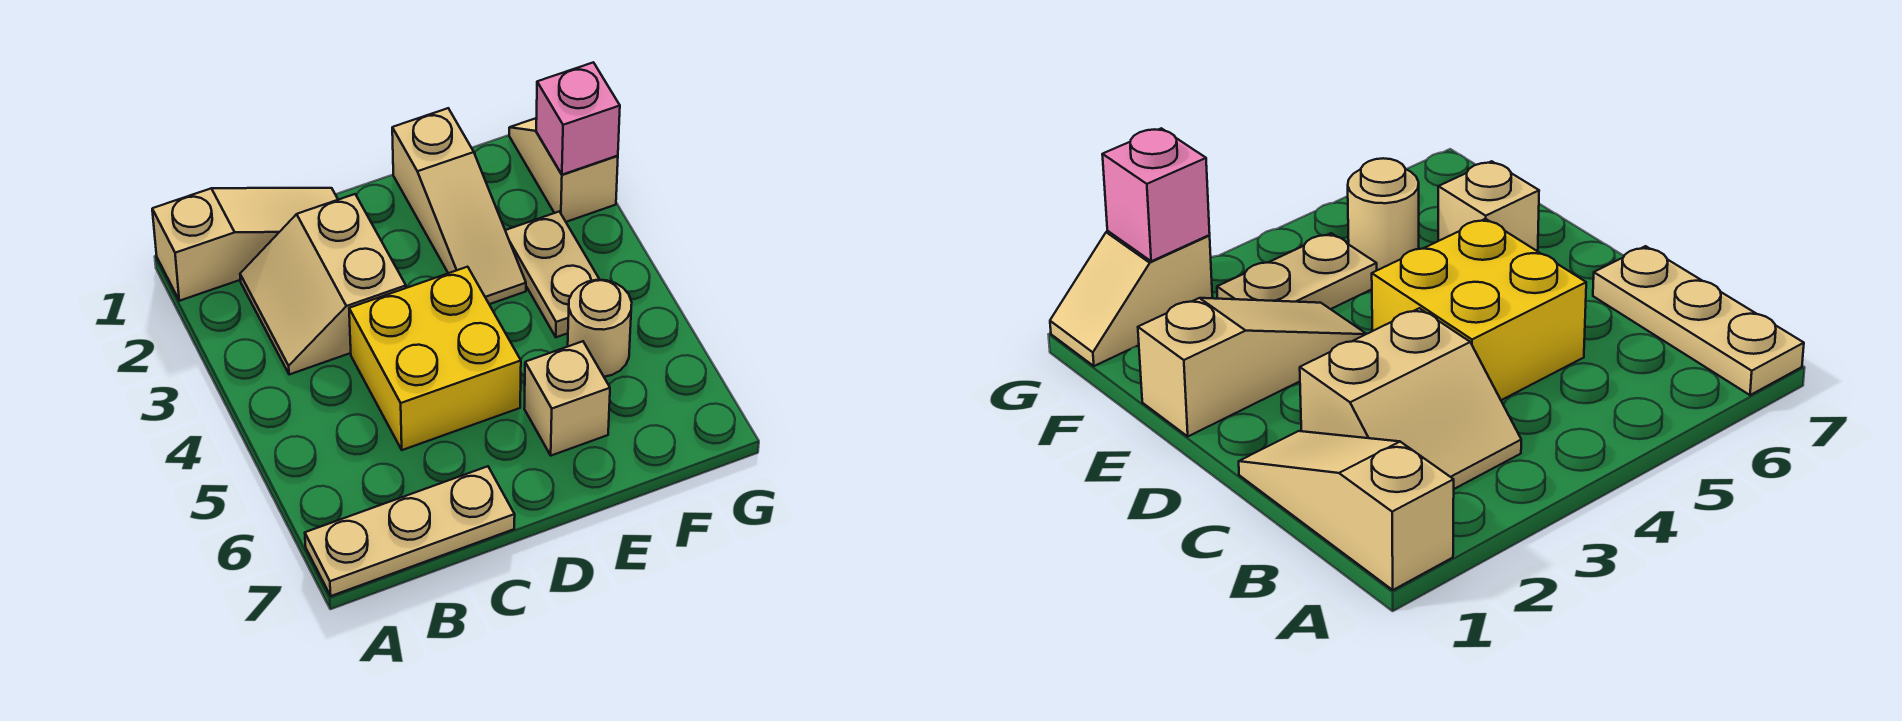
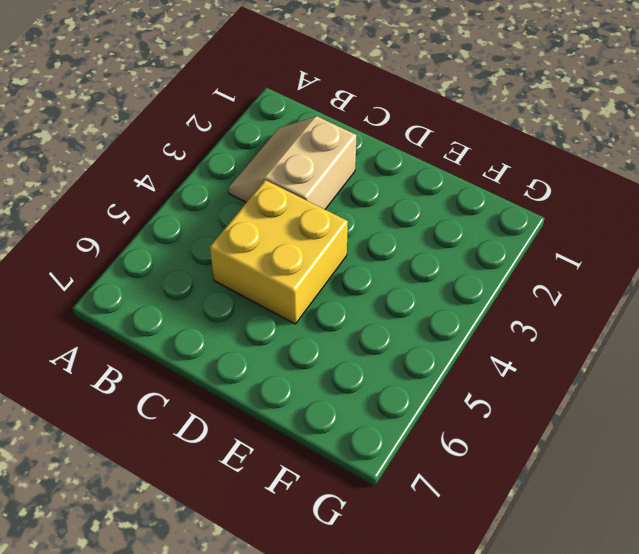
none -> tan slope A1:C1 level 1 top A
none -> tan plate A7:C7 level 1

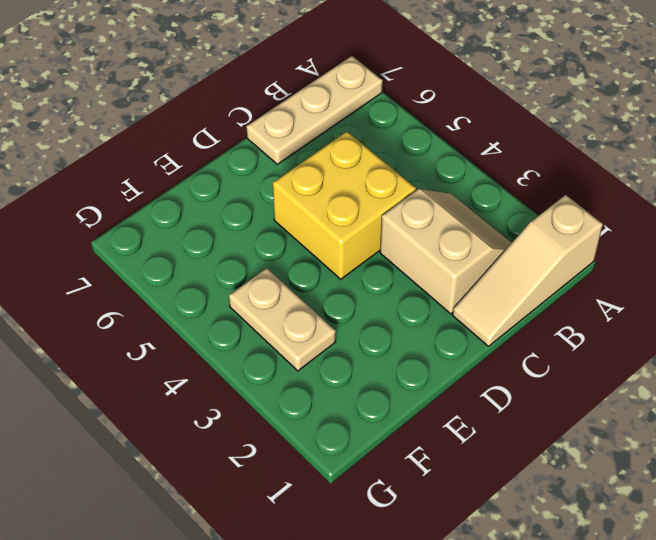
none -> tan slope E1:E3 level 1 top 1
none -> tan brick E6 level 1

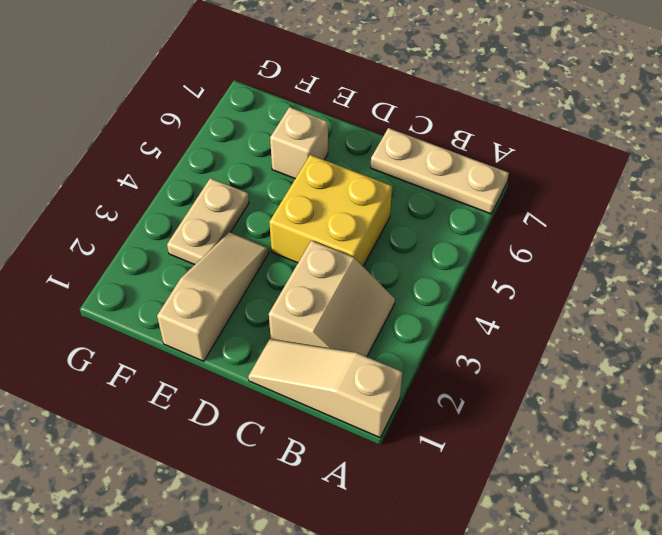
none -> tan round brick F5 level 1
none -> tan slope G1:G2 level 1 top 2

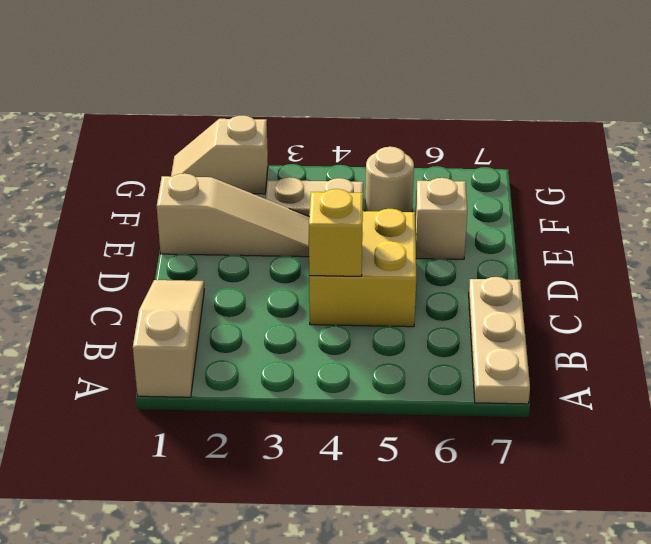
yellow brick C4 level 2 -> none
none -> tan slope B2:C3 level 1 top C
none -> pink brick G2 level 2

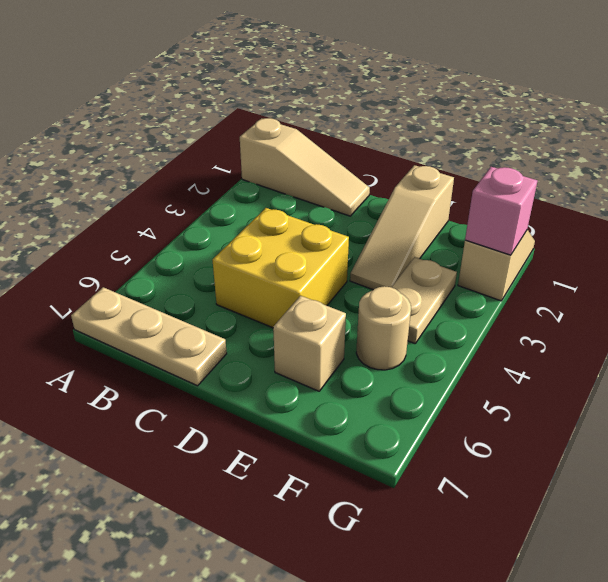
none -> tan slope B2:C3 level 1 top C

